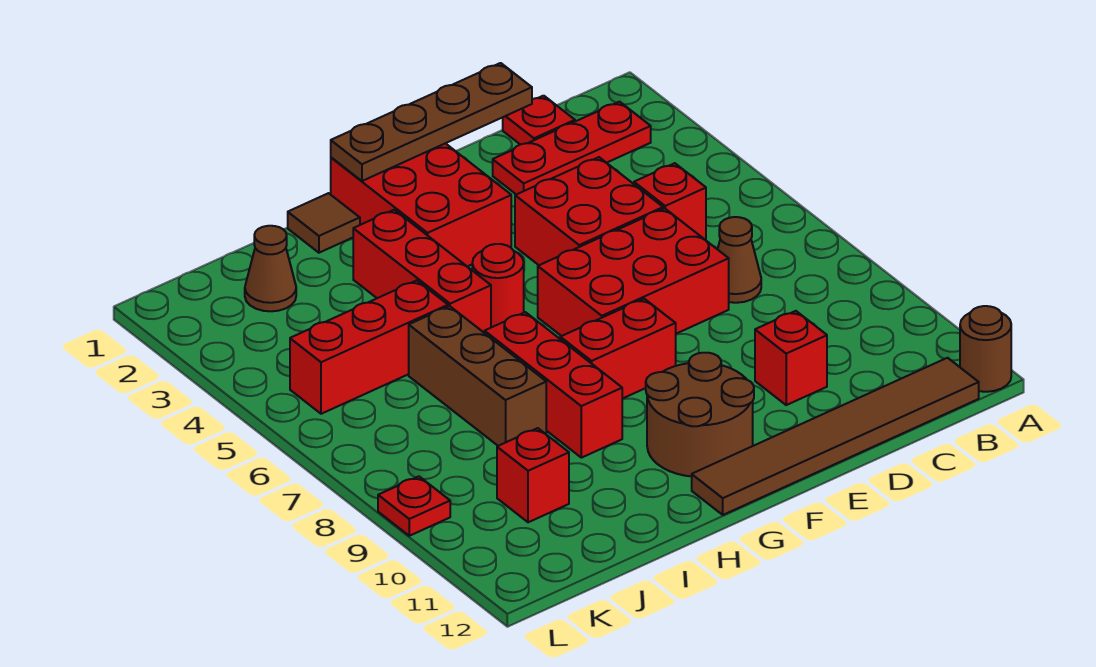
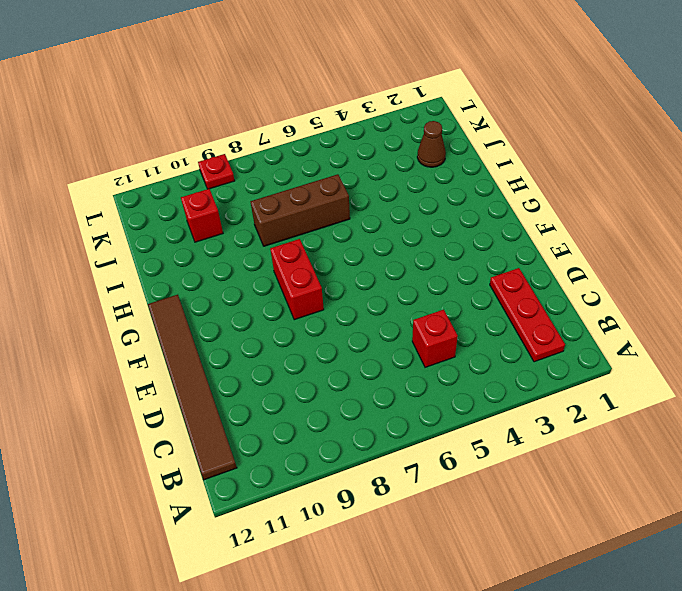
none -> brown round brick A12 level 1
none -> red plate C1 level 1
none -> brown cone C7 level 1

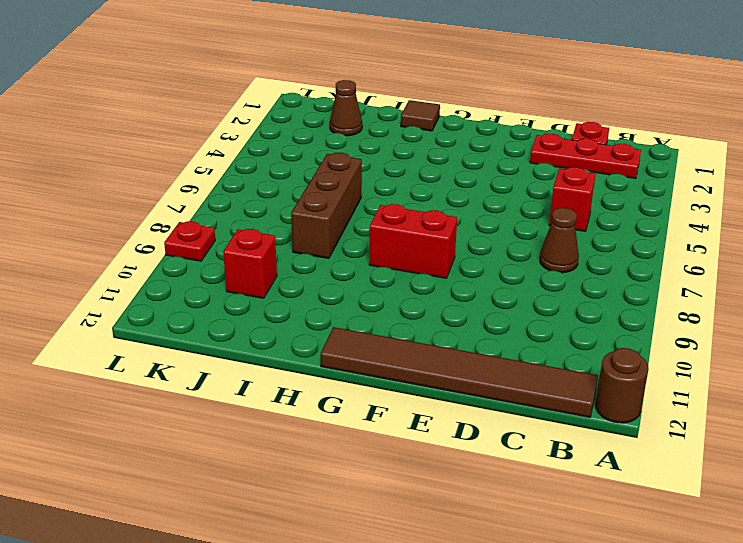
none -> red brick D4:E5 level 1
none -> red brick D6:F7 level 1
none -> red brick D10 level 1

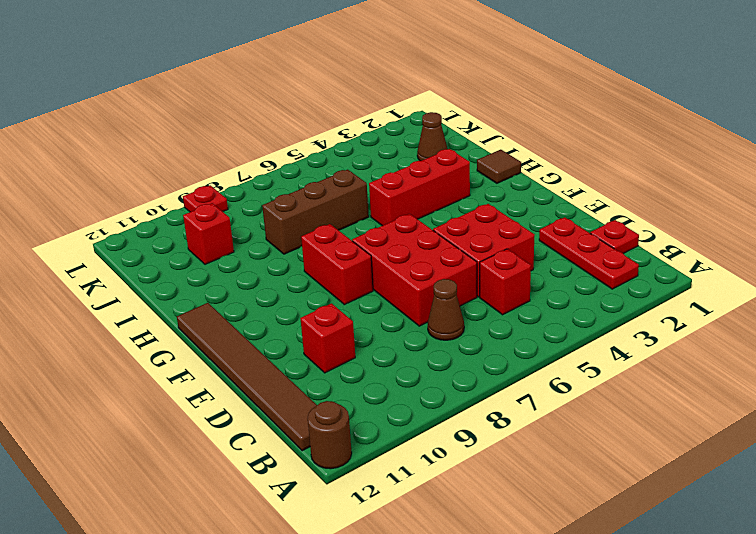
none -> red brick F1:G3 level 1
none -> brown round brick F10:G11 level 1
none -> red round brick G5 level 1

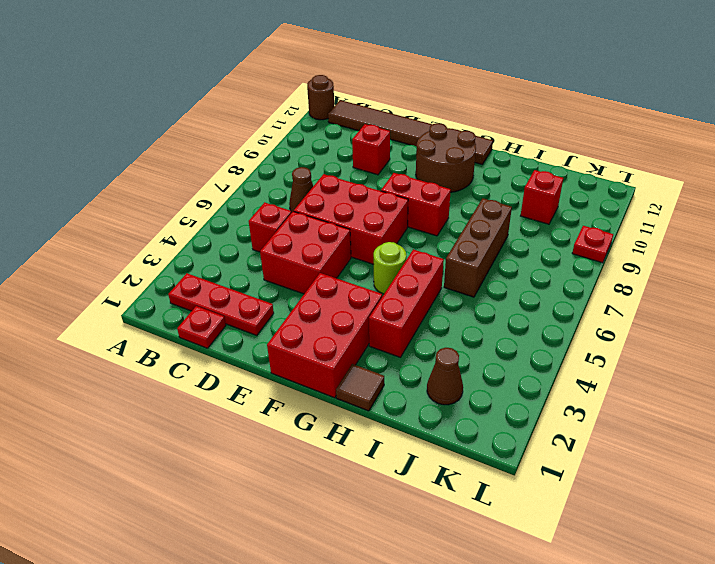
lime round brick G5 level 1 -> red round brick G5 level 1
none -> red brick H7:H9 level 1
none -> red brick I5:K5 level 1
none -> brown plate D1:G1 level 2

